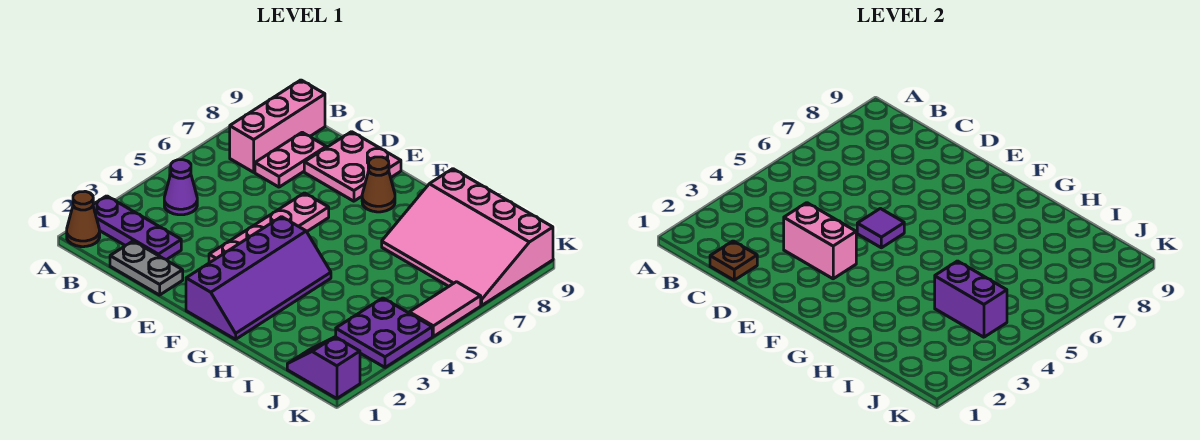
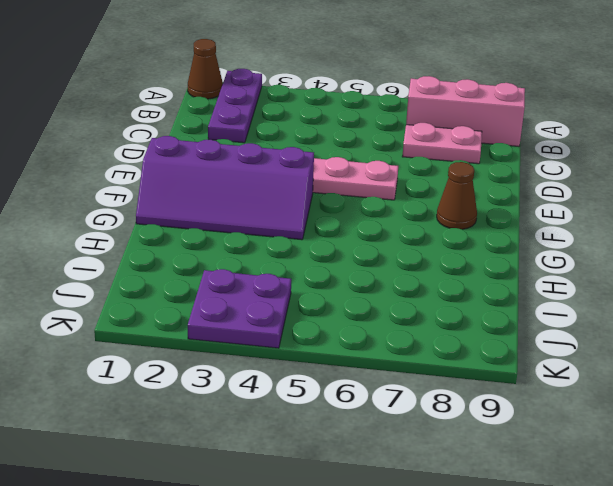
none -> purple cone B4 level 1
none -> grey plate C1:D1 level 1
none -> pink plate D8:E9 level 1

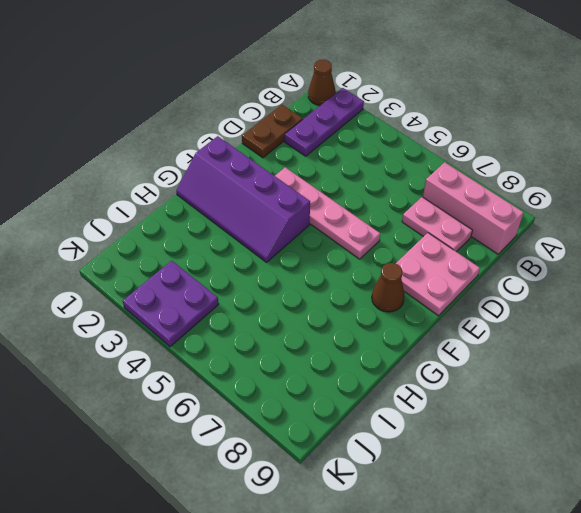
brown plate C1:D1 level 1 -> grey plate C1:D1 level 1
none -> purple cone B4 level 1
none -> pink slope H7:K9 level 1 top 9
none -> purple slope J1:K1 level 1 top K

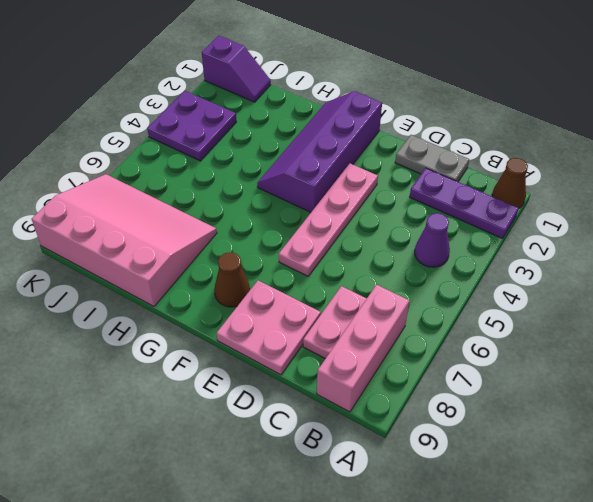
none -> pink tile K5:K6 level 1
none -> brown plate C1 level 2
none -> pink brick D3:E3 level 2

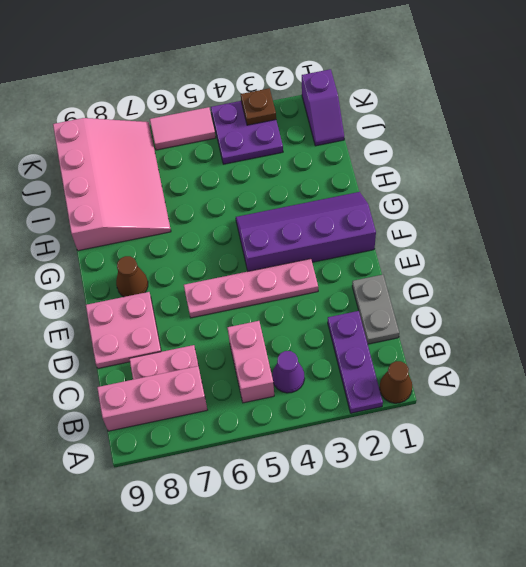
pink brick B5:C5 level 1 -> pink brick D3:E3 level 2
brown plate K3 level 2 -> brown plate C1 level 2
none -> purple tile E5 level 2
none -> purple brick I4:J4 level 2

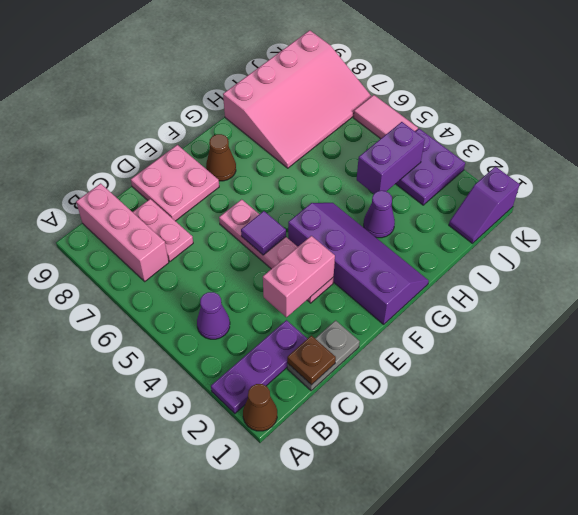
purple cone H3 level 1 -> none

